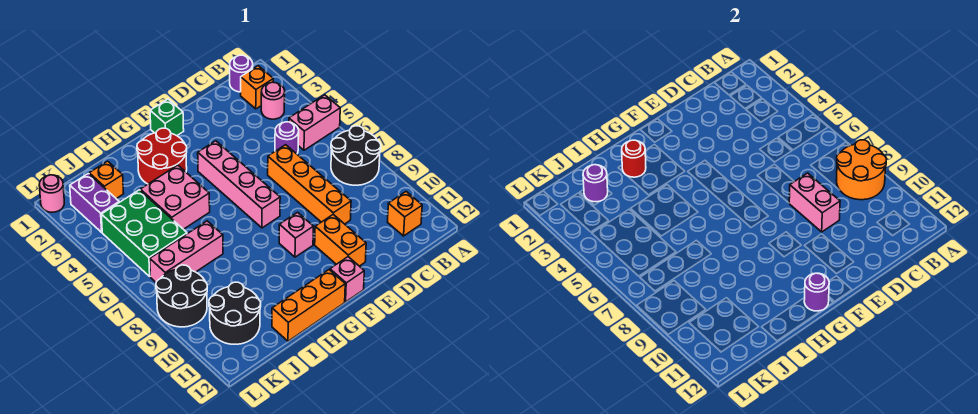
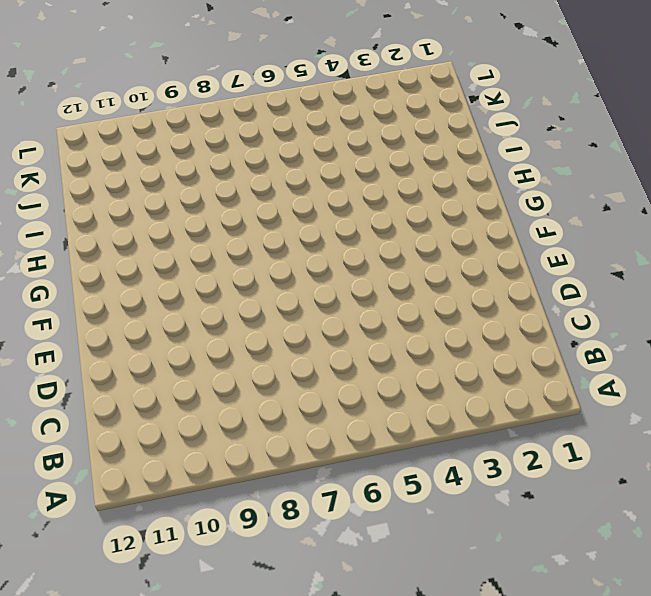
none -> pink brick A5:B5 level 1
none -> black round brick A7:B8 level 1
none -> purple round brick B1 level 1

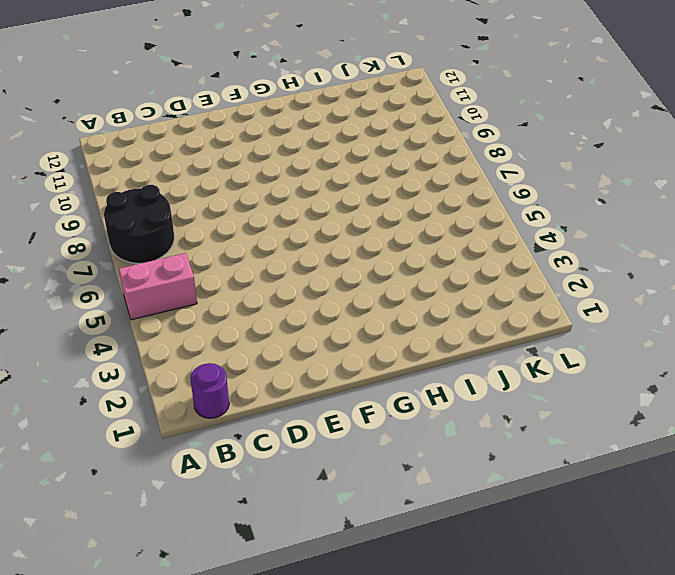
none -> orange brick B2 level 1
none -> pink round brick B3 level 1
none -> orange brick B11 level 1

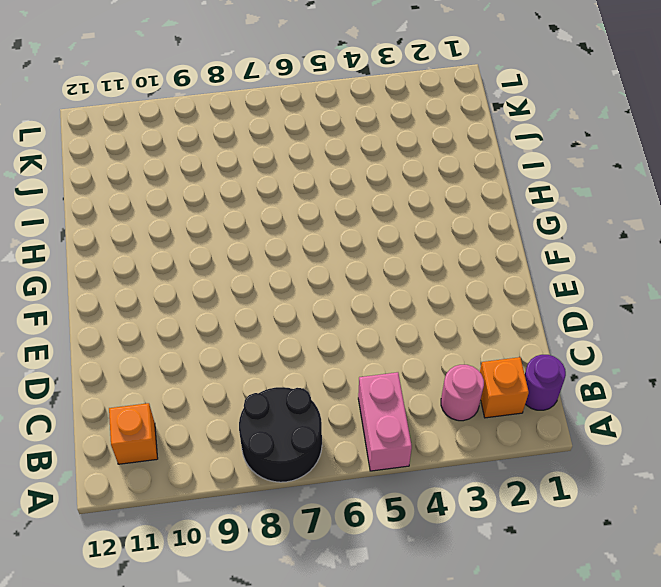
none -> purple round brick C5 level 1
none -> orange brick D6:D9 level 1
none -> orange brick E10:E11 level 1

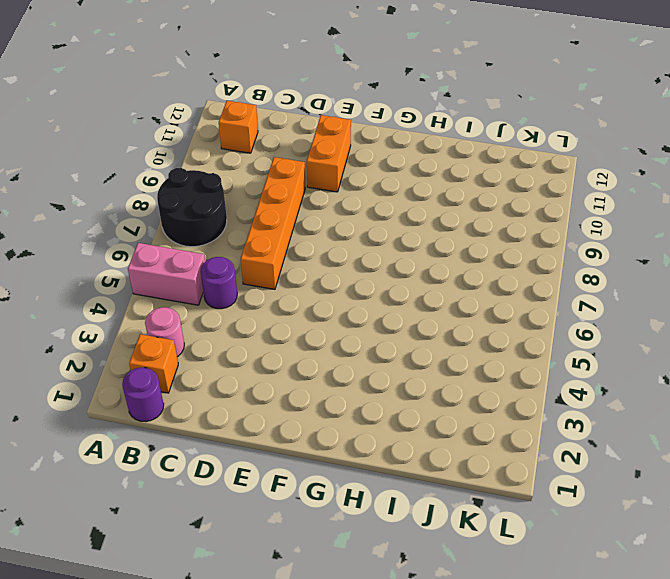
none -> green brick F1 level 1
none -> pink brick F4:F7 level 1
none -> pink brick F9 level 1

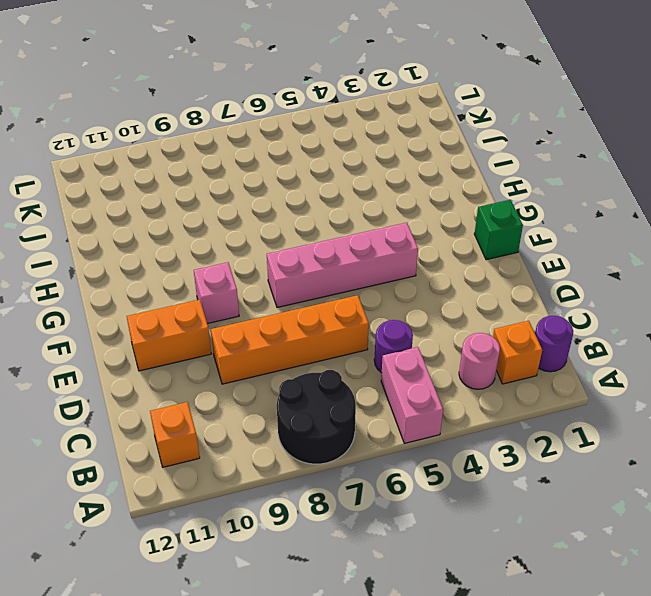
none -> pink brick F12 level 1
none -> red round brick G2:H3 level 1
none -> orange brick G12:I12 level 1

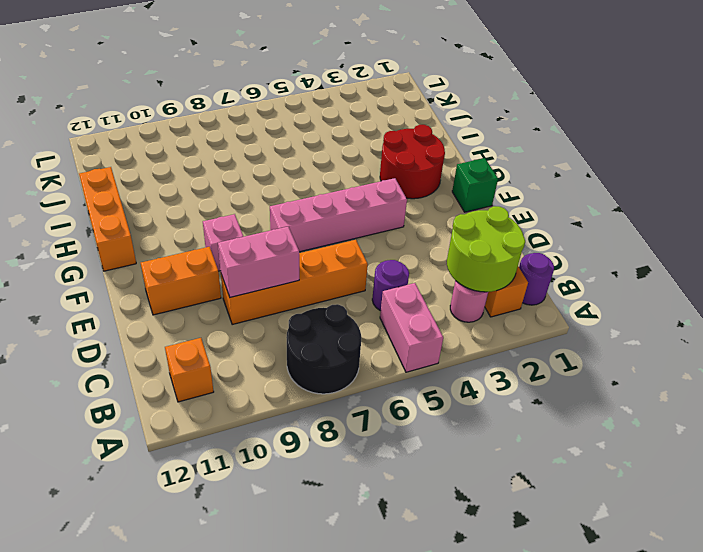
lime round brick B2:C3 level 2 -> none
none -> pink brick F12 level 1
none -> pink brick H4:I5 level 1
none -> pink brick I7:K7 level 1

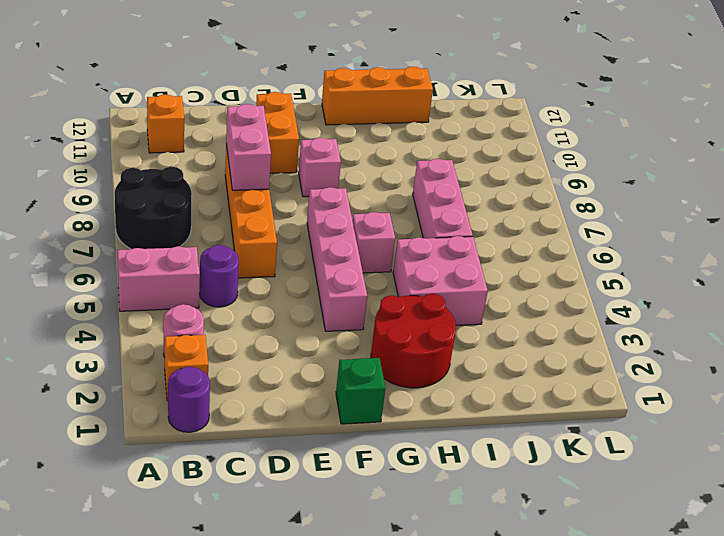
pink brick G6 level 1 -> pink brick F12 level 1
pink brick I6:I8 level 1 -> pink brick I7:K7 level 1
none -> orange brick J2 level 1
none -> green brick J4:K6 level 1
none -> black round brick J10:K11 level 1

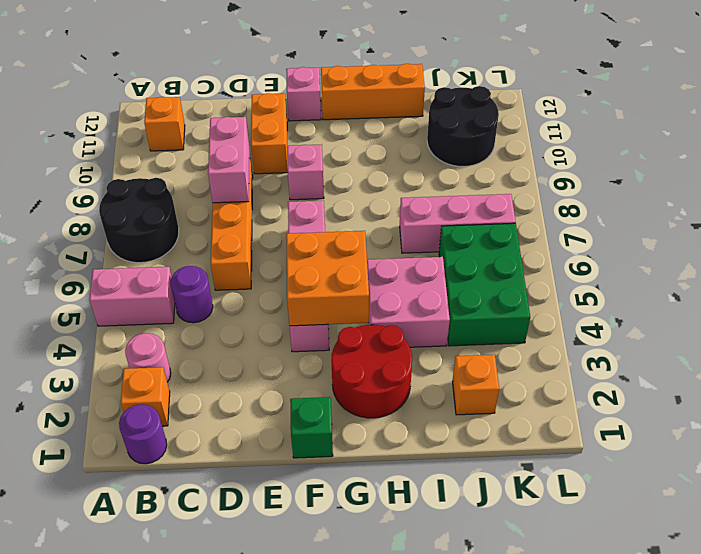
orange brick F4:G5 level 2 -> none
none -> purple brick K2:K3 level 1
none -> black round brick K8:L9 level 1
none -> pink round brick L1 level 1

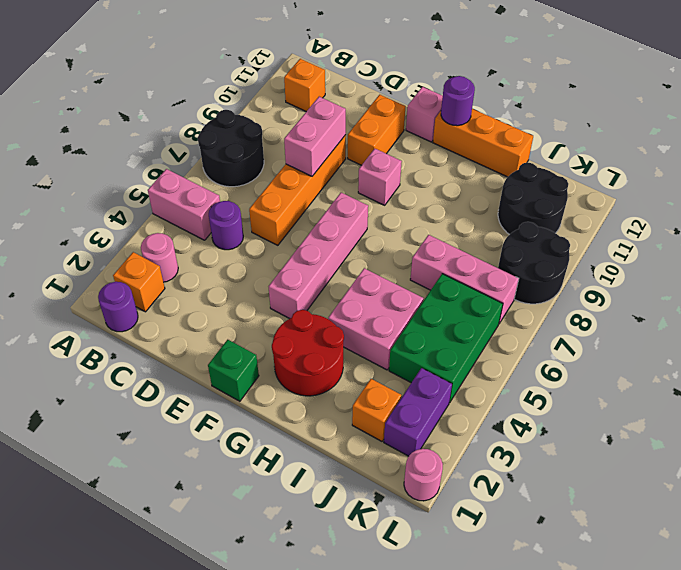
none -> orange round brick A8:B9 level 2
none -> red round brick H2 level 2
none -> purple round brick J2 level 2

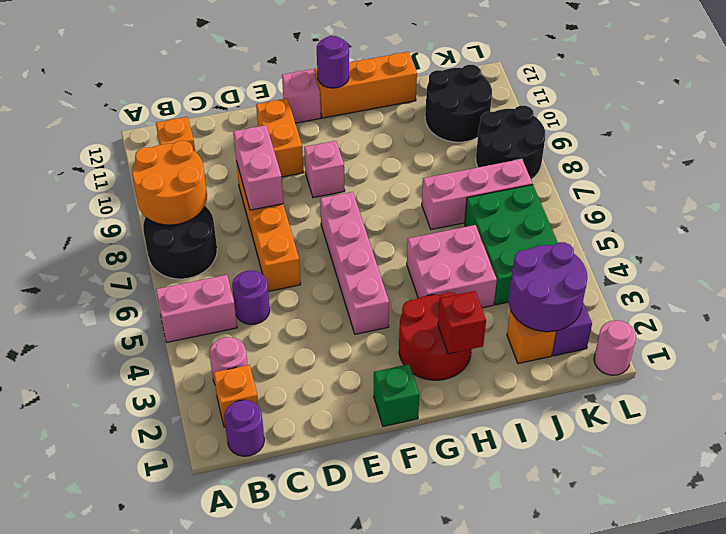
red brick H2 level 2 -> red round brick H2 level 2
purple round brick J2:K3 level 2 -> purple round brick J2 level 2

